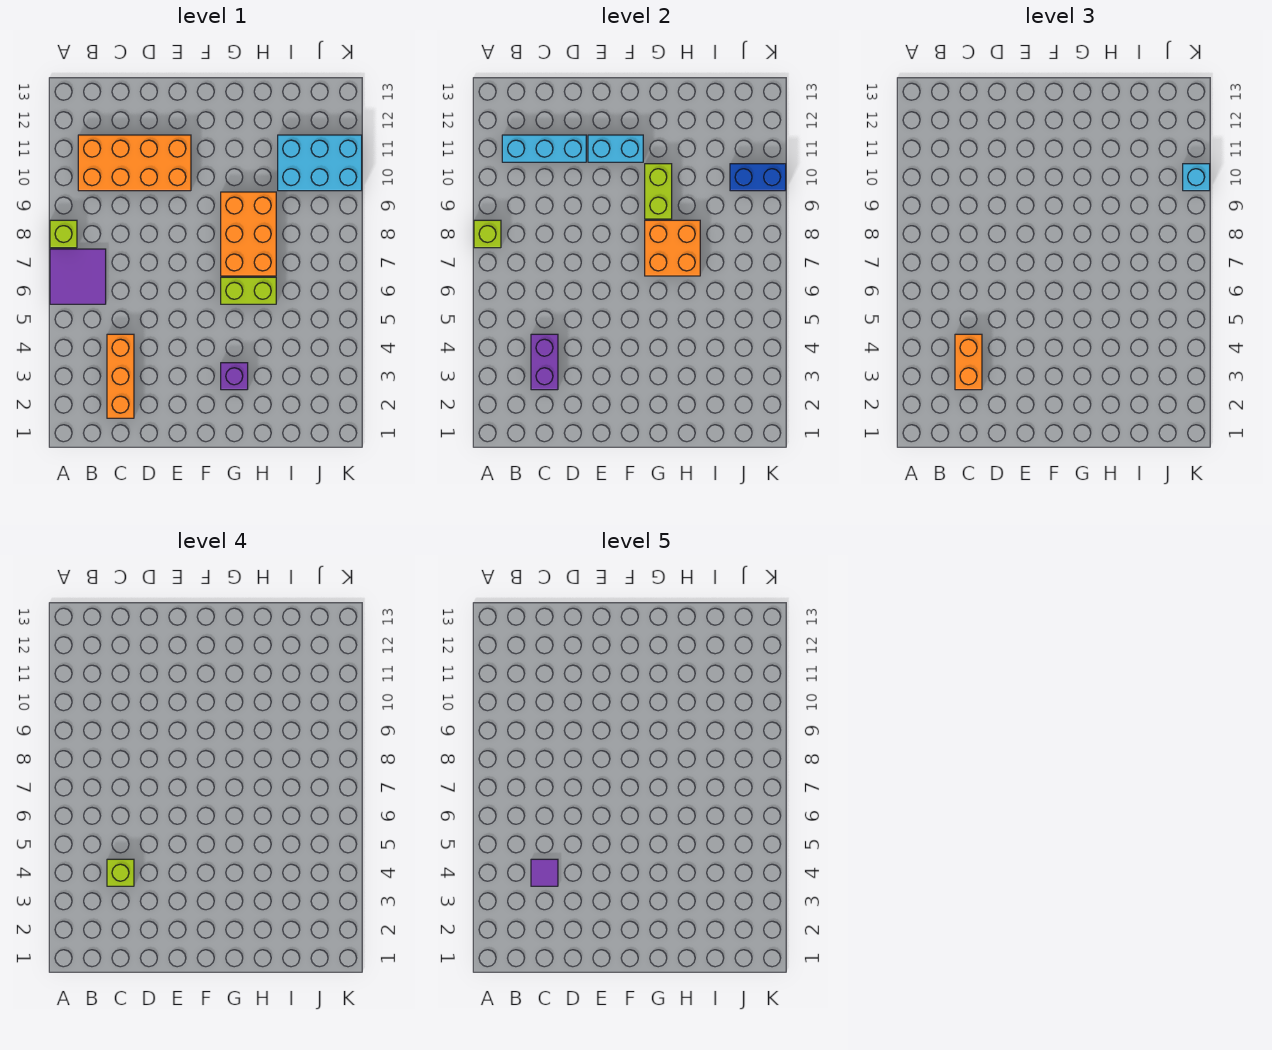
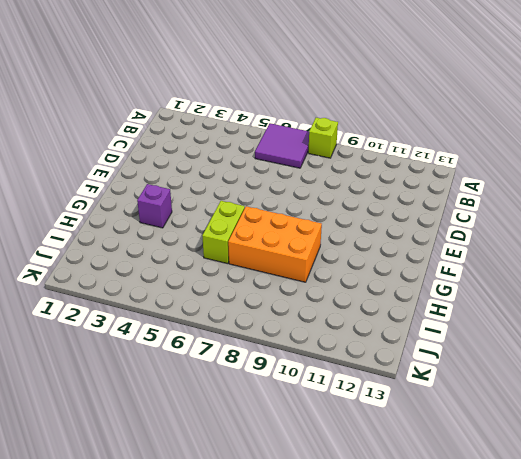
none -> orange brick B10:E11 level 1
none -> orange brick C2:C4 level 1
none -> cyan brick I10:K11 level 1

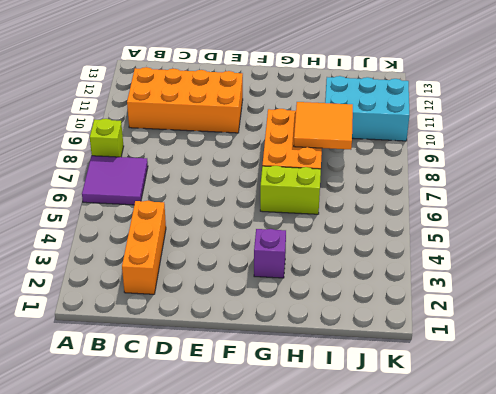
orange tile H8:I9 level 2 -> orange brick G7:H8 level 2
none -> lime brick A8 level 2
none -> cyan brick B11:D11 level 2
none -> purple brick C3:C4 level 2

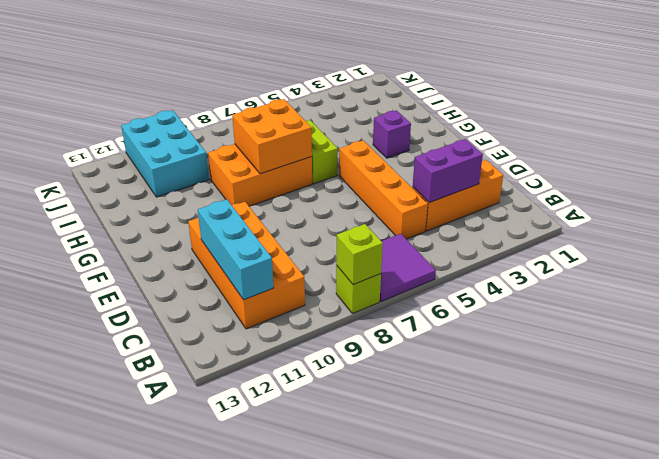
orange brick C5:F5 level 1 -> none
none -> cyan brick E11:F11 level 2
none -> lime brick G9:G10 level 2
none -> blue brick J10:K10 level 2

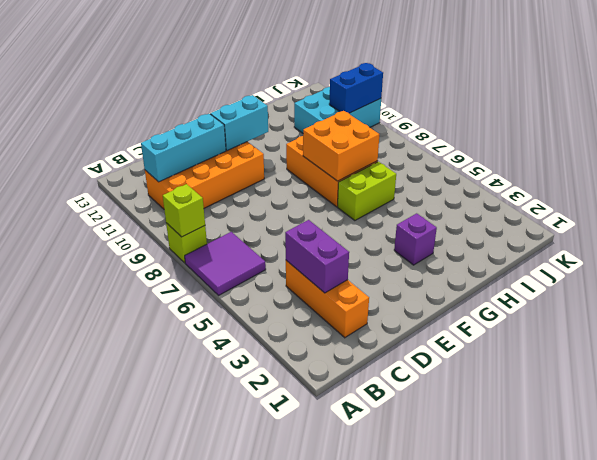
none -> lime brick G9:G10 level 2
none -> orange brick C3:C4 level 3
none -> cyan brick K10 level 3

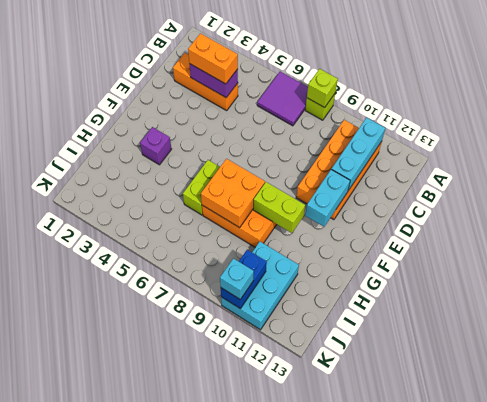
none -> lime brick C4 level 4
none -> purple tile C4 level 5

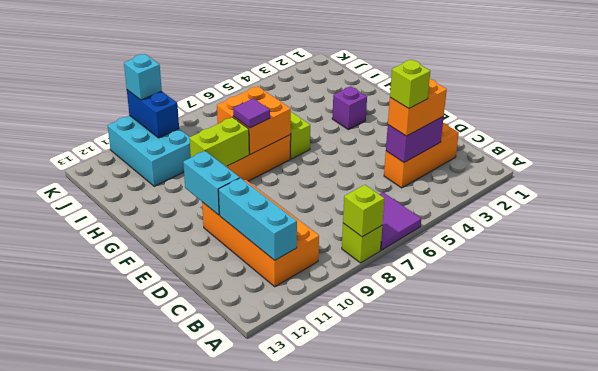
purple tile G8 level 3 -> purple tile C4 level 5

